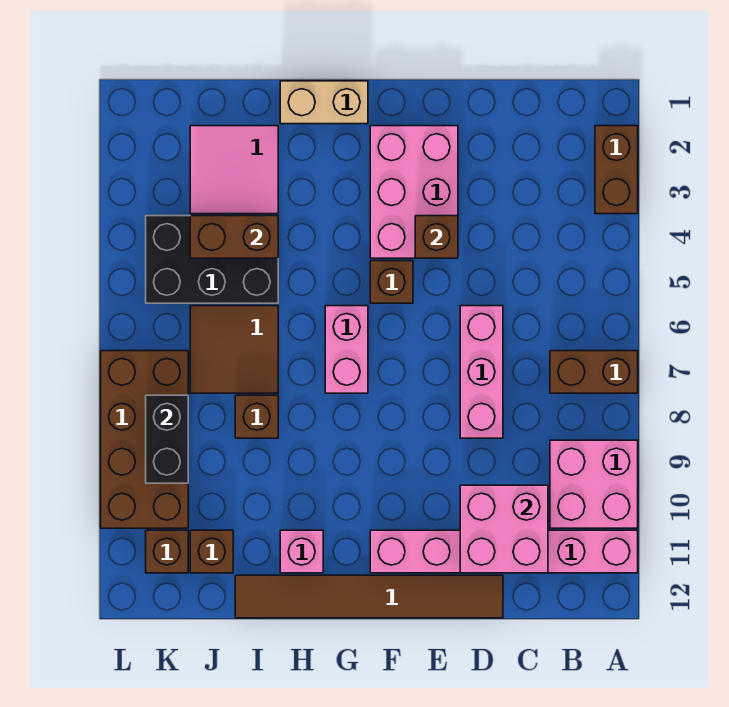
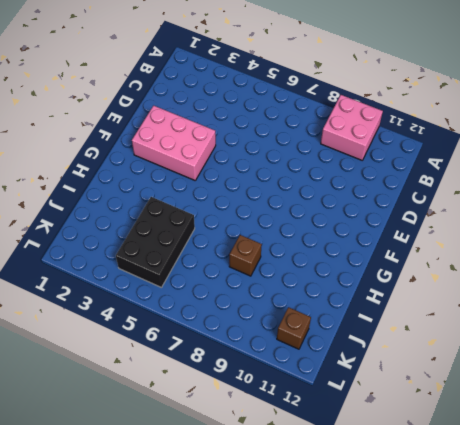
none -> brown brick A2:A3 level 1
none -> brown brick A7:B7 level 1
none -> pink brick A11:F11 level 1

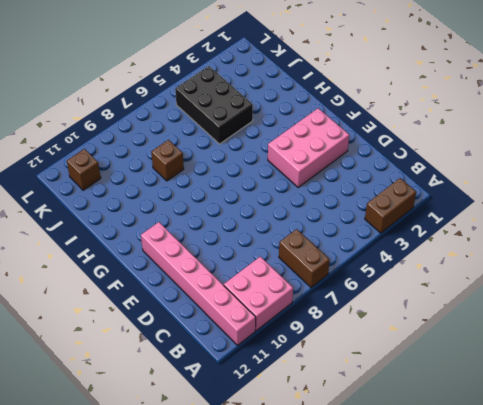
none -> pink brick D6:D8 level 1
none -> brown tile D12:I12 level 1
none -> brown brick F5 level 1

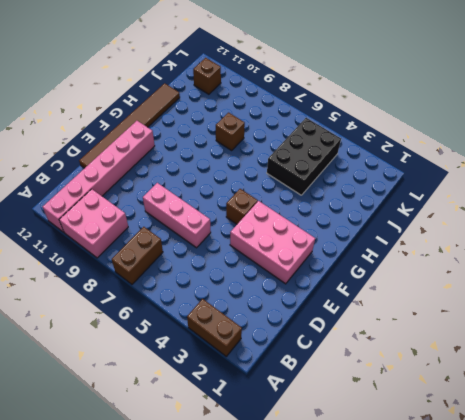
none -> tan brick G1:H1 level 1
none -> pink brick G6:G7 level 1
none -> pink brick H11 level 1

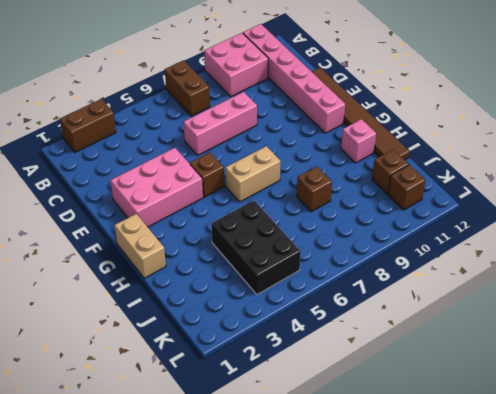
tan brick G6:G7 level 1 -> pink brick G6:G7 level 1
none -> pink tile I2:J3 level 1
none -> brown tile I6:J7 level 1
none -> brown brick K7:L10 level 1

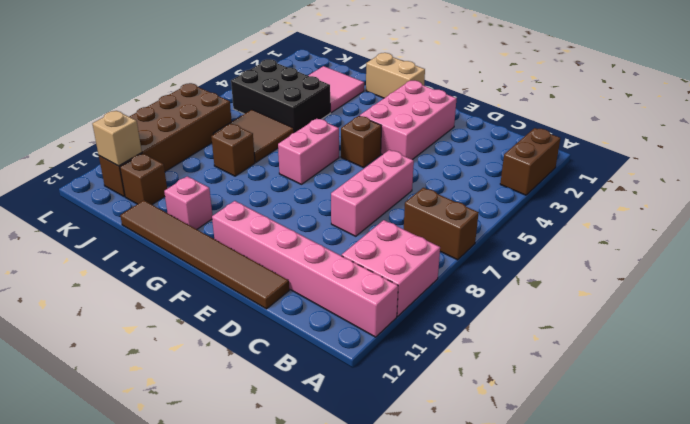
tan brick K11 level 2 -> none
none -> pink brick C10:D11 level 2
none -> brown brick E4 level 2
none -> brown brick I4:J4 level 2

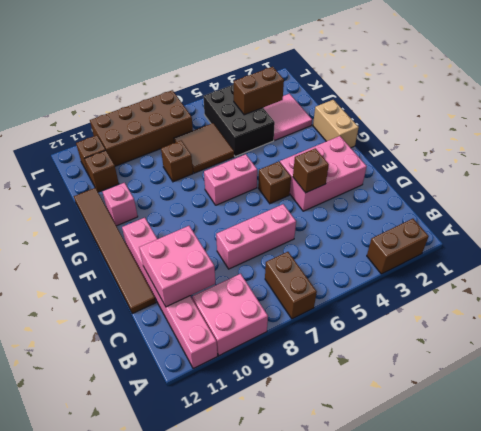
brown brick J3:J4 level 2 -> brown brick I4:J4 level 2
none -> black brick K8:K9 level 2

